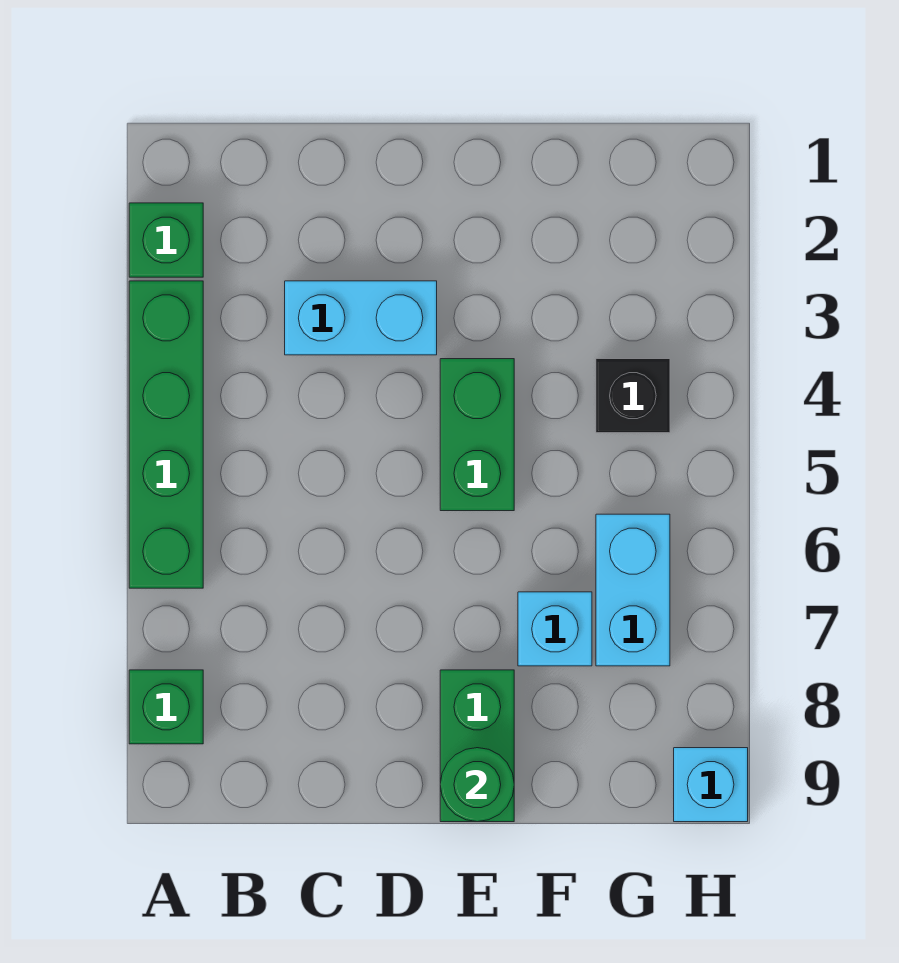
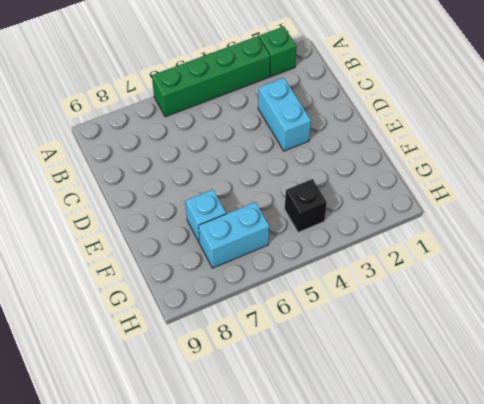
none -> green brick A8 level 1
none -> green brick E4:E5 level 1

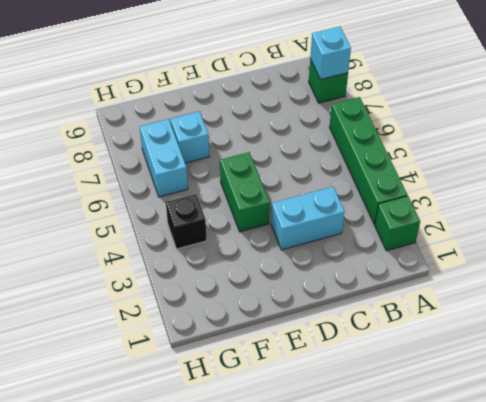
cyan brick A8 level 2 -> cyan brick H9 level 1
none -> green brick E8:E9 level 1
none -> green round brick E9 level 2

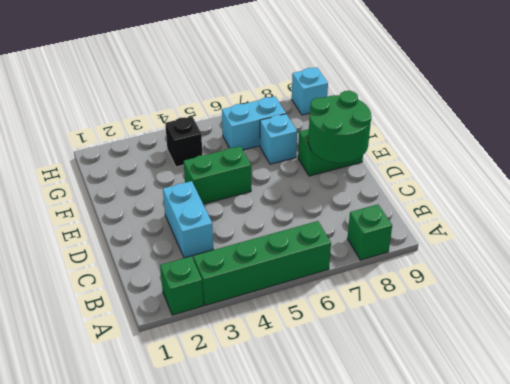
green round brick D8:E9 level 2 -> green round brick E9 level 2

